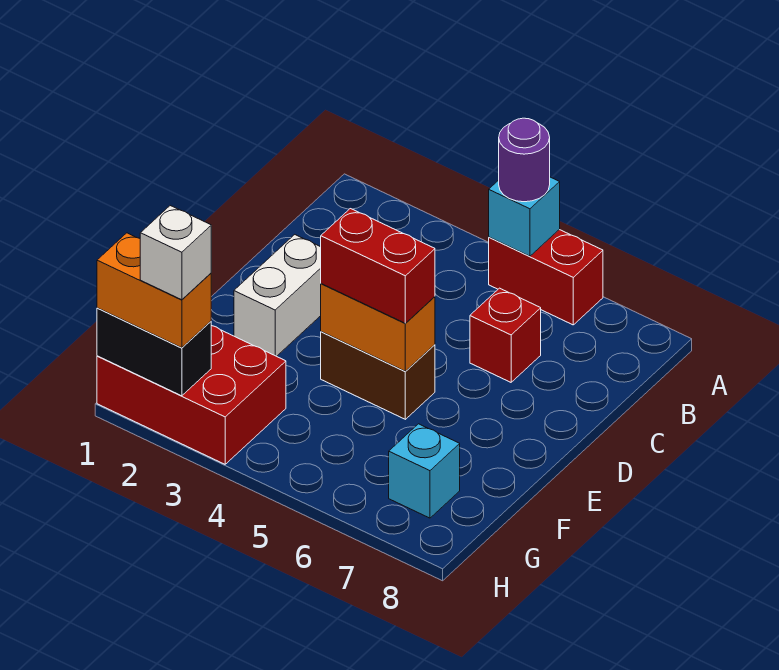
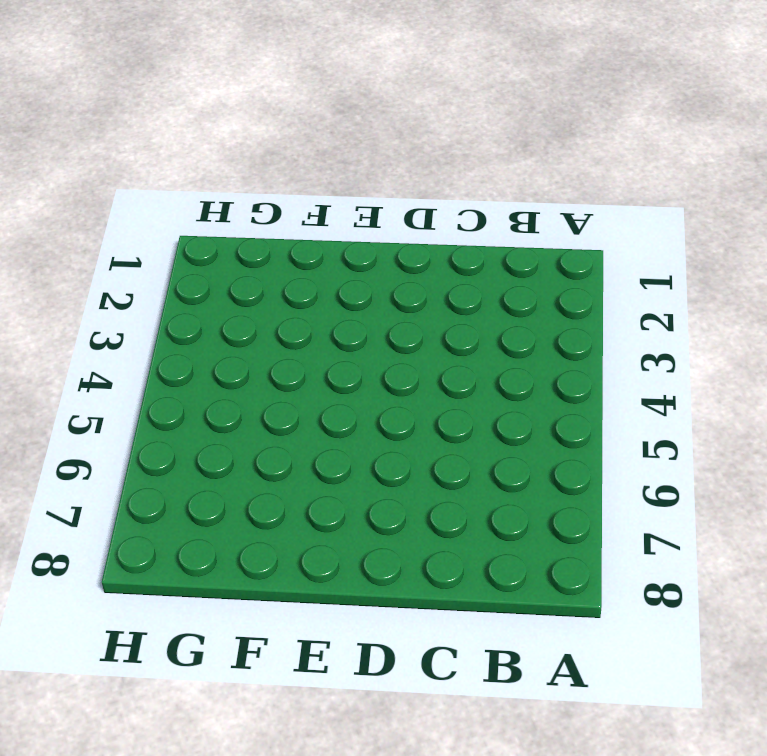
none -> red brick A5:A6 level 1
none -> red brick C6 level 1
none -> white brick D2:E2 level 1

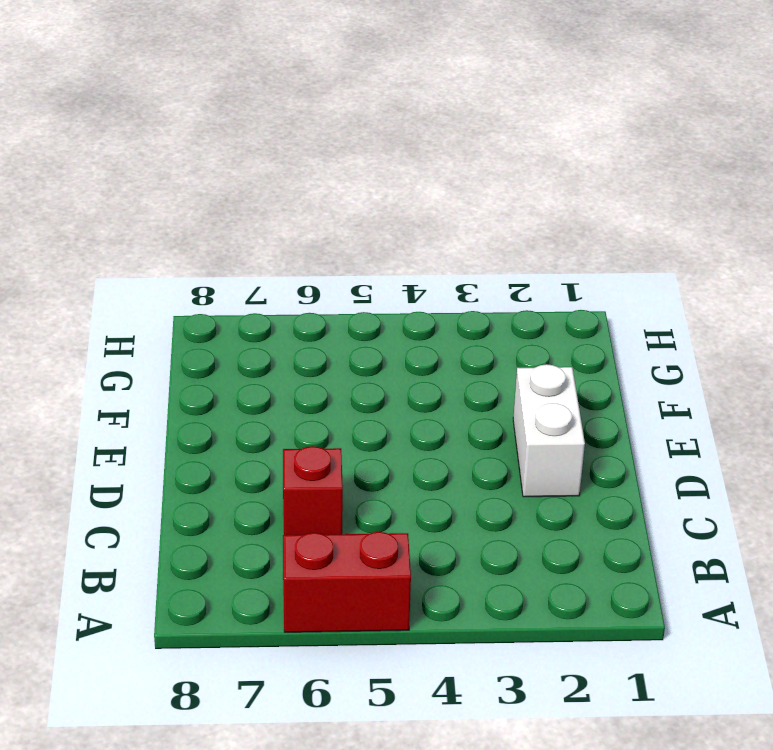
none -> brown brick E4:E5 level 1
none -> red brick G1:H3 level 1
none -> cyan brick G7 level 1

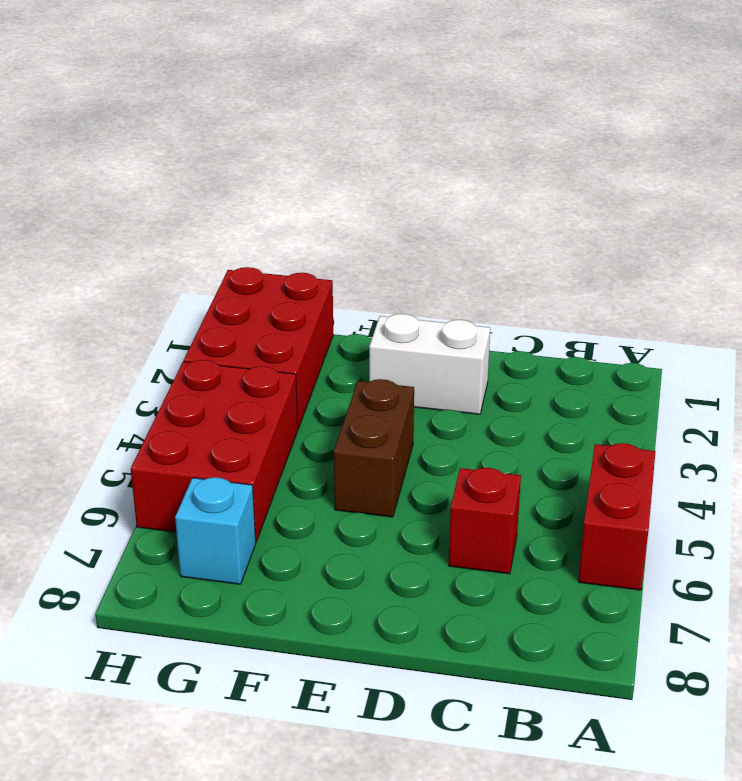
red brick G4:H6 level 1 -> none
none -> cyan brick A5 level 2
none -> orange brick E4:E5 level 2
none -> black brick H1:H2 level 2

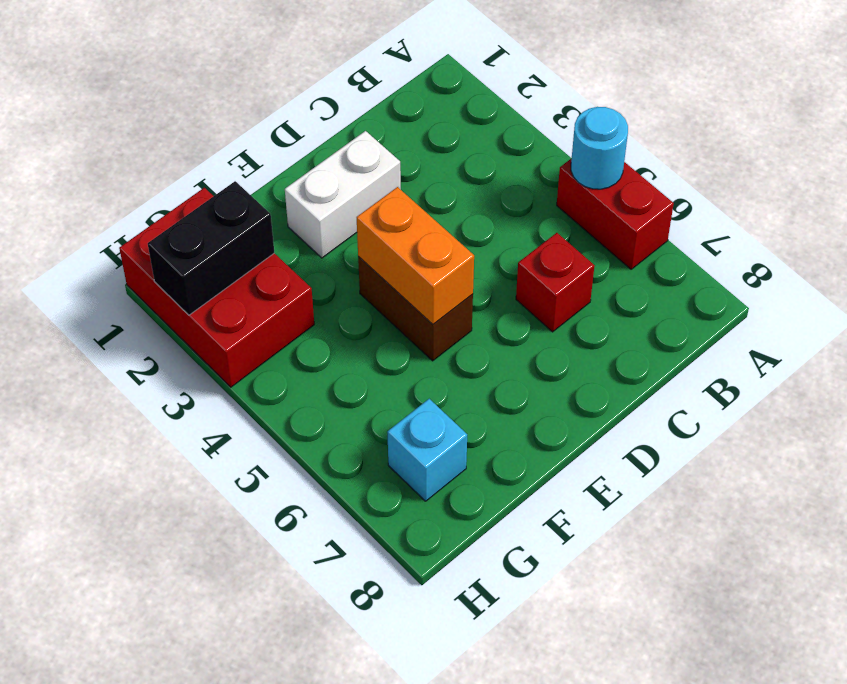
cyan round brick A5 level 2 -> cyan brick A5 level 2
black brick G2:H2 level 2 -> black brick H1:H2 level 2
none -> purple round brick A5 level 3
none -> red brick E4:E5 level 3
none -> orange brick H1:H2 level 3

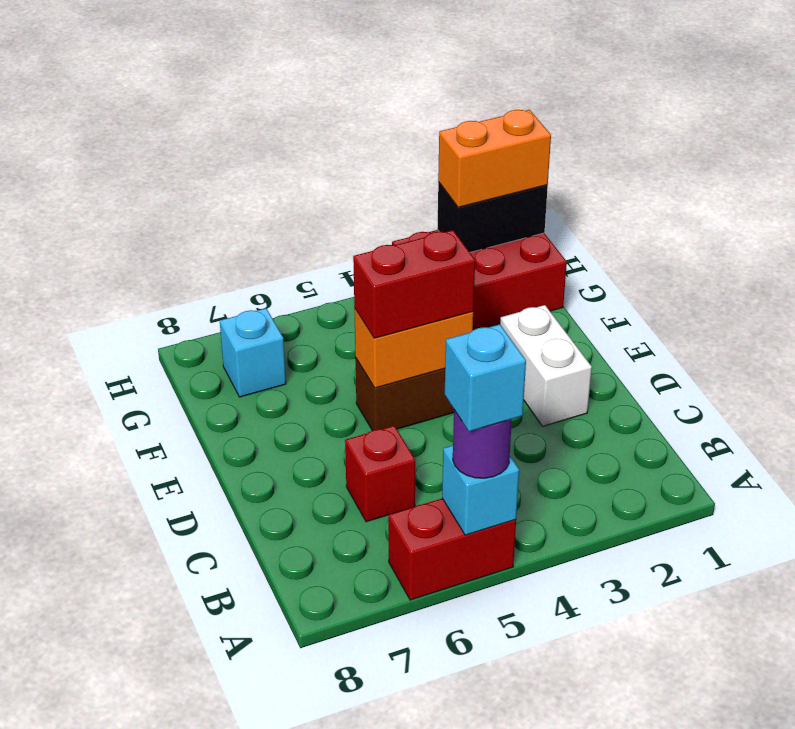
cyan brick A5 level 4 -> none
none -> white brick H2 level 4

